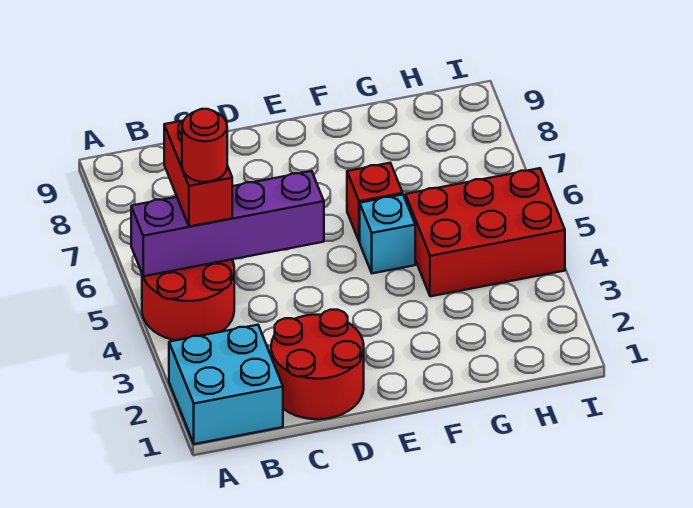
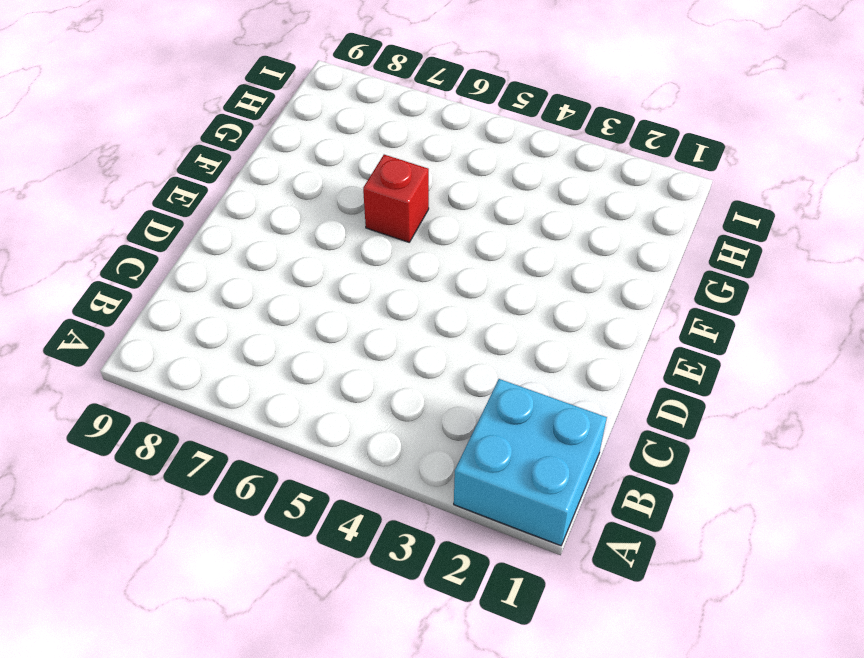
none -> red round brick A4:B5 level 1
none -> red round brick C1:D2 level 1

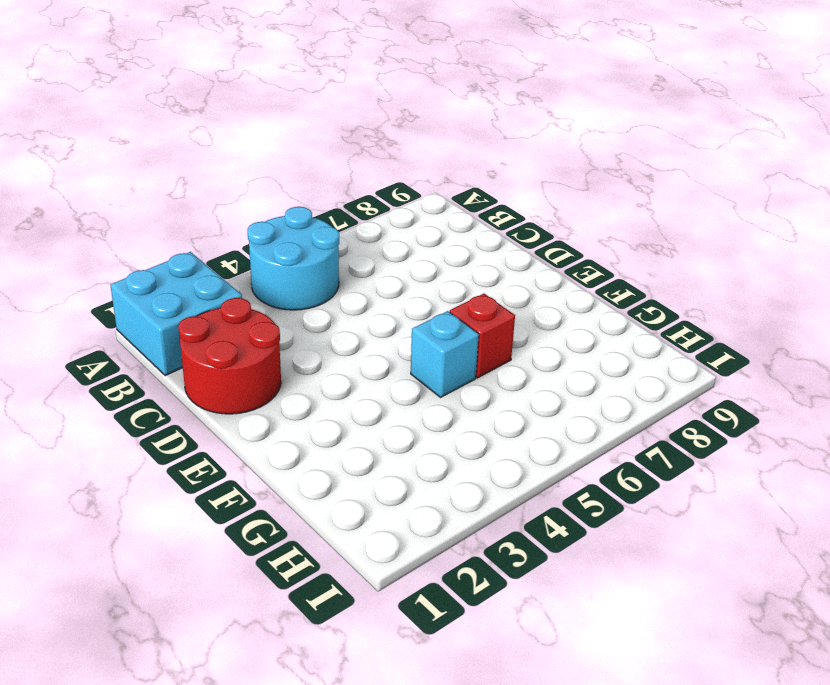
cyan round brick A4:B5 level 1 -> red round brick A4:B5 level 1
none -> red brick G4:I5 level 1
none -> purple brick A5:D5 level 2

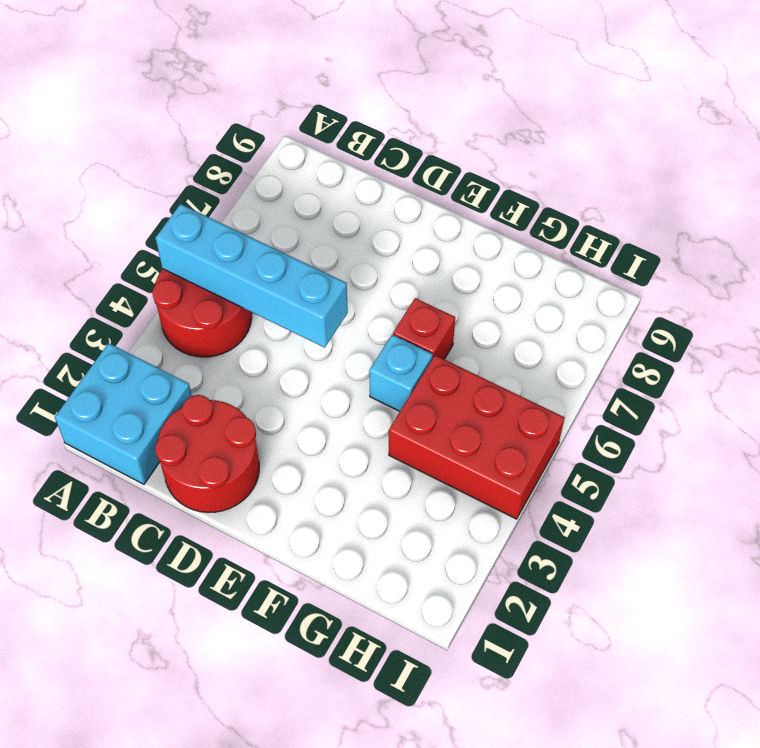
cyan brick A5:D5 level 2 -> purple brick A5:D5 level 2
none -> red brick B5:B6 level 3
none -> red round brick B5 level 4

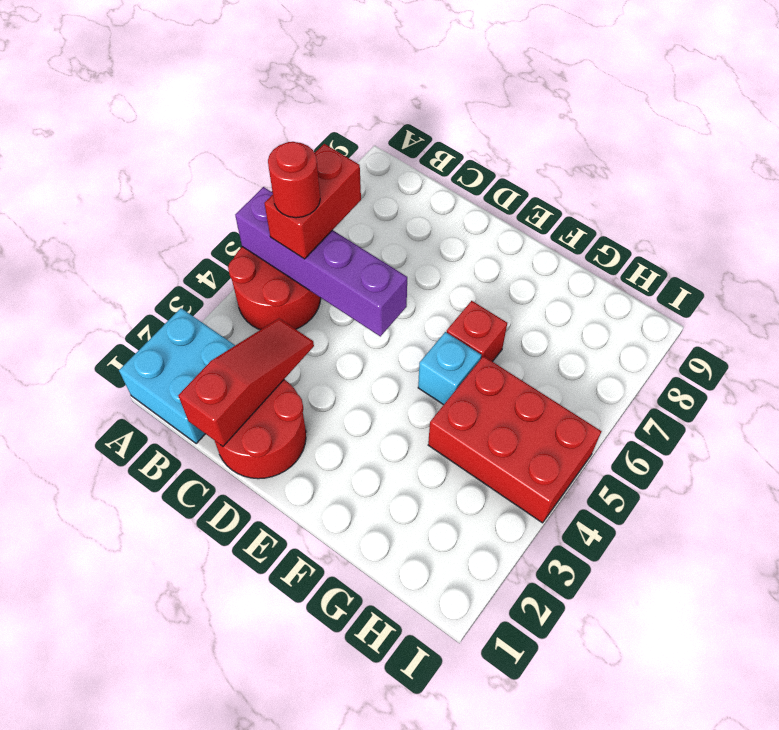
red slope C1:C3 level 2 top 1 -> none

